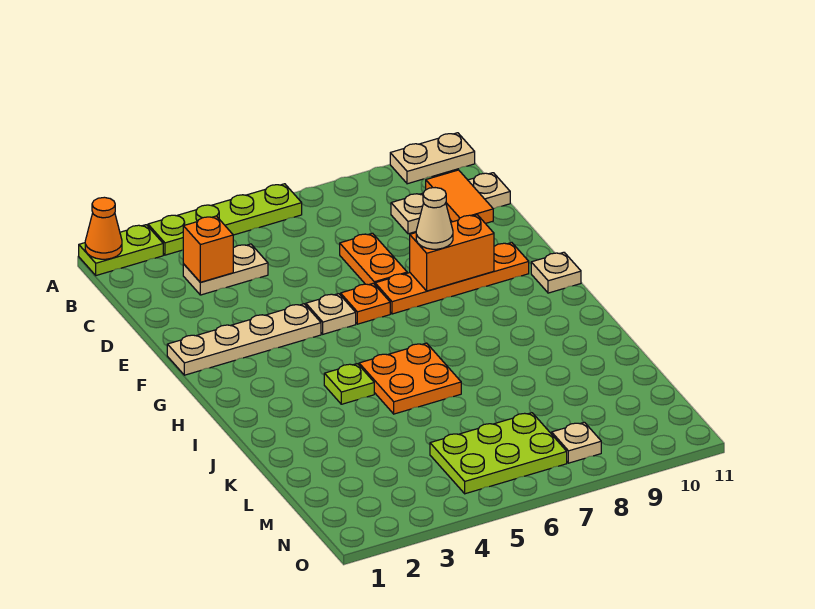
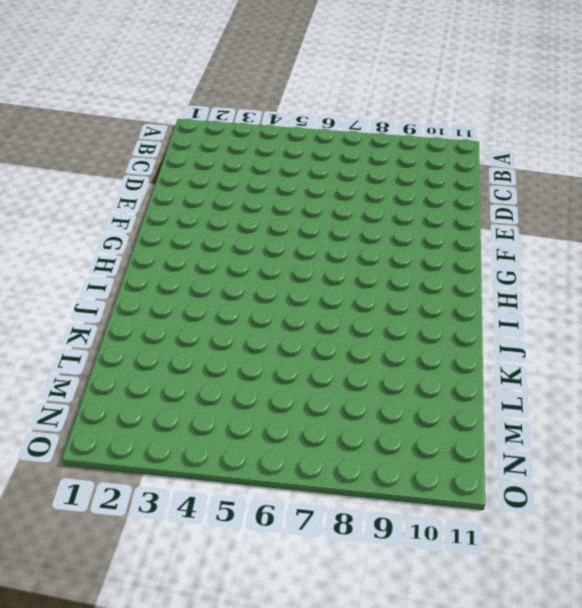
none -> lime plate A1:A2 level 1
none -> lime plate A3:A6 level 1
none -> tan plate A10:A11 level 1

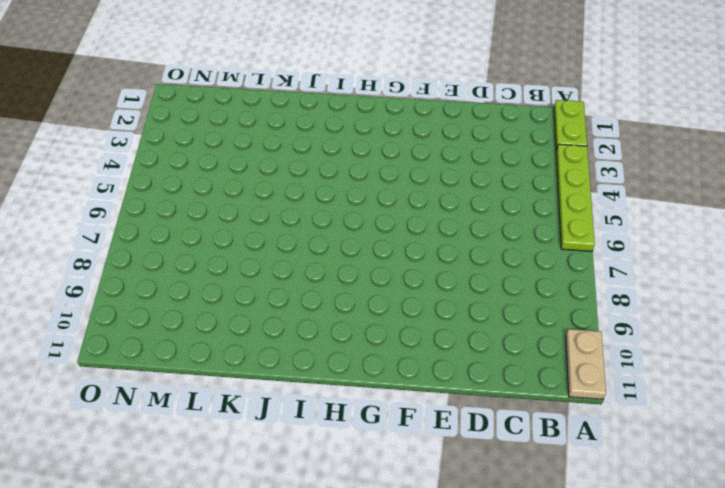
none -> tan plate C3:C4 level 1
none -> tan plate C9:C11 level 1
none -> orange plate D7:E7 level 1

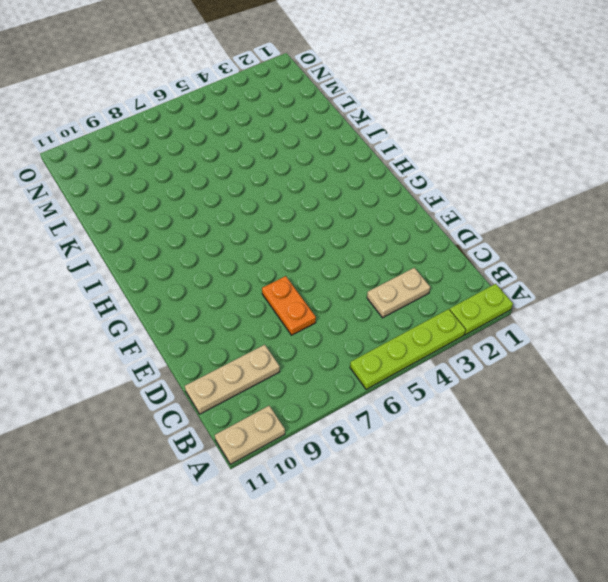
none -> tan plate F1:F4 level 1
none -> tan plate F5 level 1
none -> orange plate F6 level 1

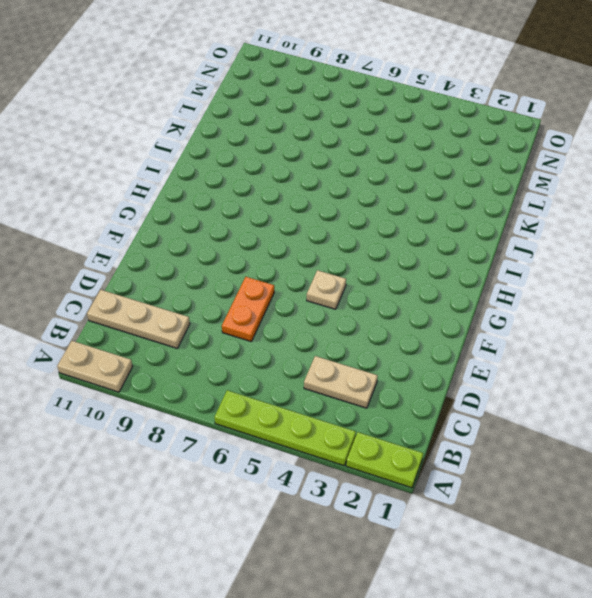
none -> tan plate F1:F4 level 1
none -> orange plate F6 level 1
none -> orange plate F7:F10 level 1

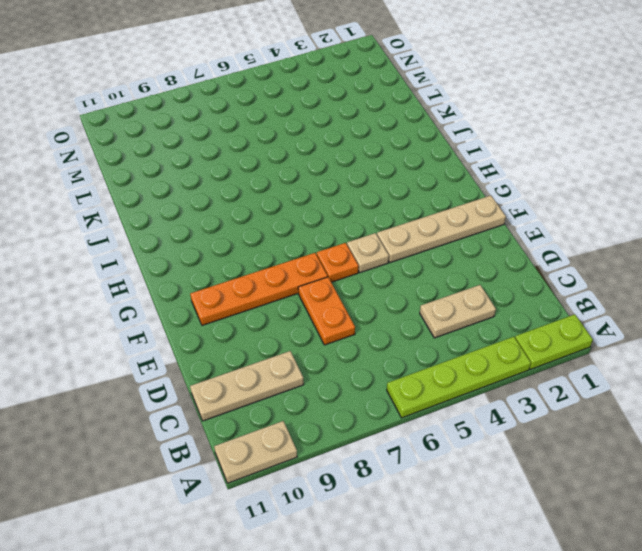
none -> tan plate G11 level 1
none -> lime plate I4 level 1
none -> orange plate I5:J6 level 1

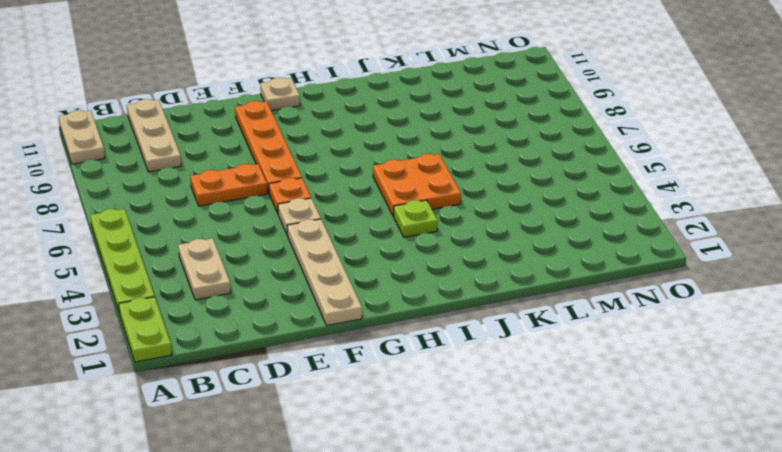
none -> lime plate M5:N7 level 1
none -> tan plate N8 level 1
none -> orange cone A1 level 2

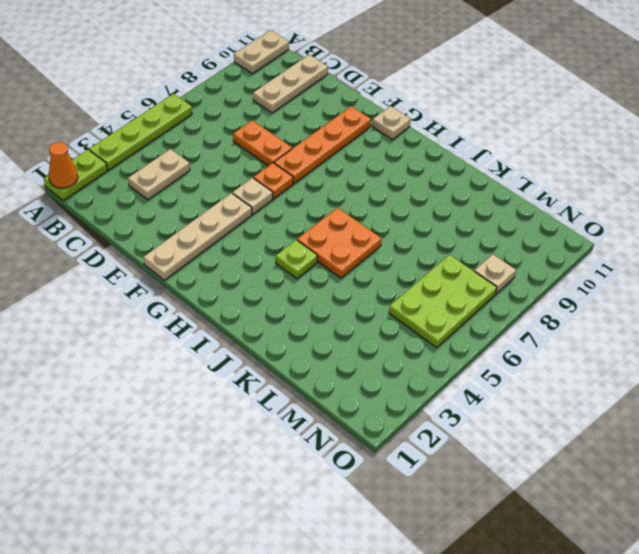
none -> orange brick C3 level 2
none -> orange tile C10:D10 level 2
none -> orange brick F8:F9 level 2

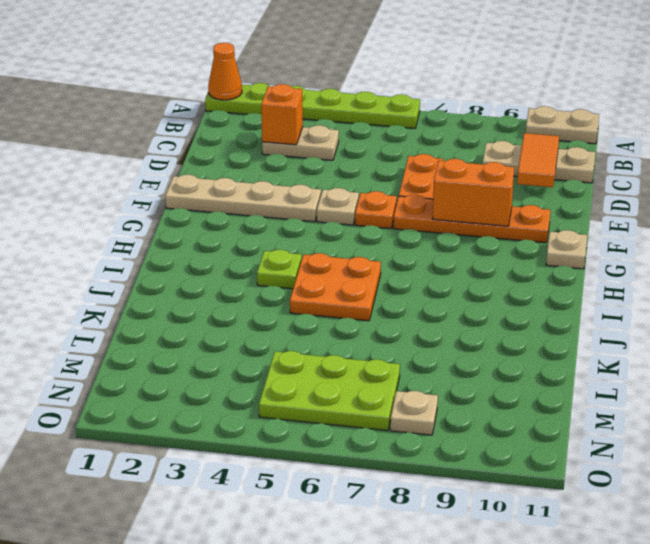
none -> tan cone F8 level 3

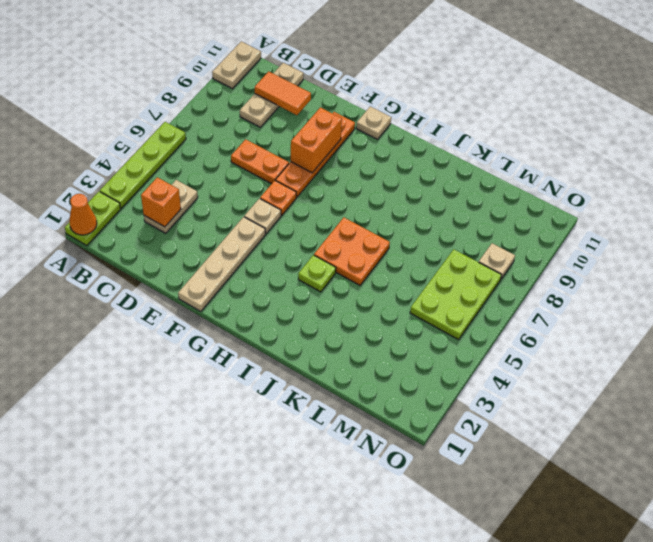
none -> tan cone F8 level 3

